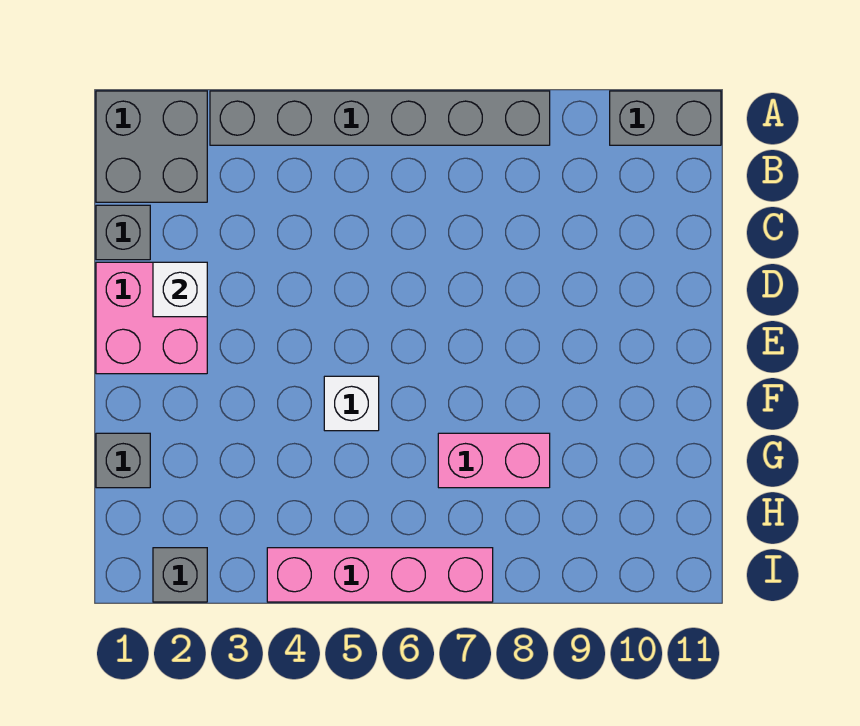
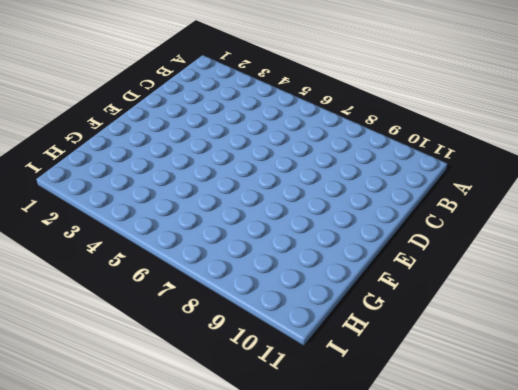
none -> grey brick A1:B2 level 1
none -> grey brick A3:A8 level 1

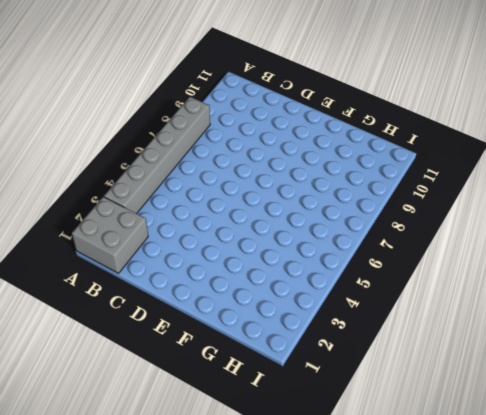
none -> grey brick A10:A11 level 1
none -> grey brick C1 level 1

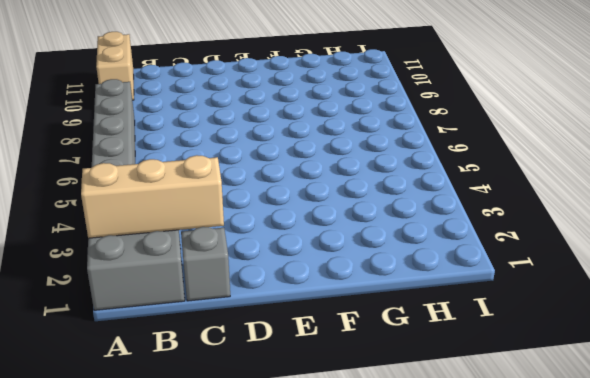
tan brick A2:C2 level 2 -> none
tan brick A10:A11 level 1 -> grey brick A10:A11 level 1
none -> pink brick D1:E2 level 1
none -> white brick F5 level 1

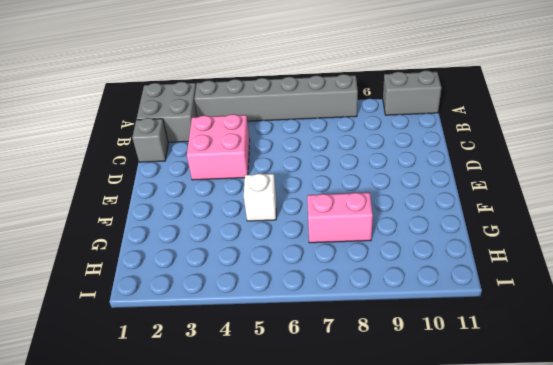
pink brick C3:D4 level 1 -> pink brick D1:E2 level 1
none -> grey brick G1 level 1
none -> grey brick I2 level 1

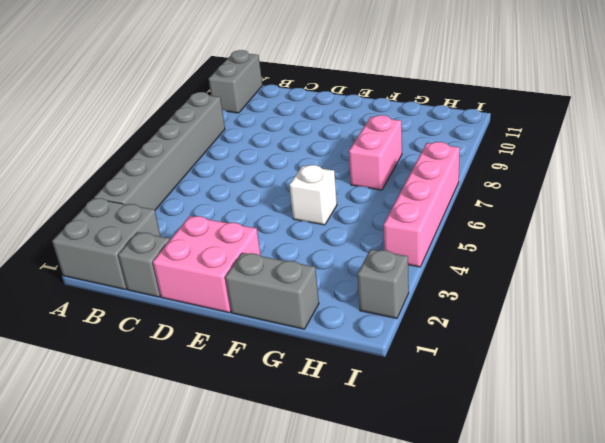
grey brick F1:G1 level 1 -> grey brick G1 level 1
none -> white brick D2 level 2

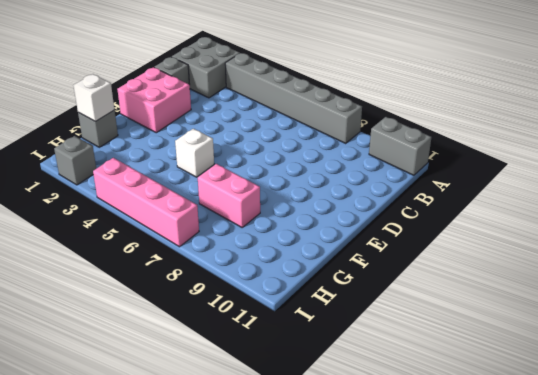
white brick G1 level 2 -> white brick D2 level 2

